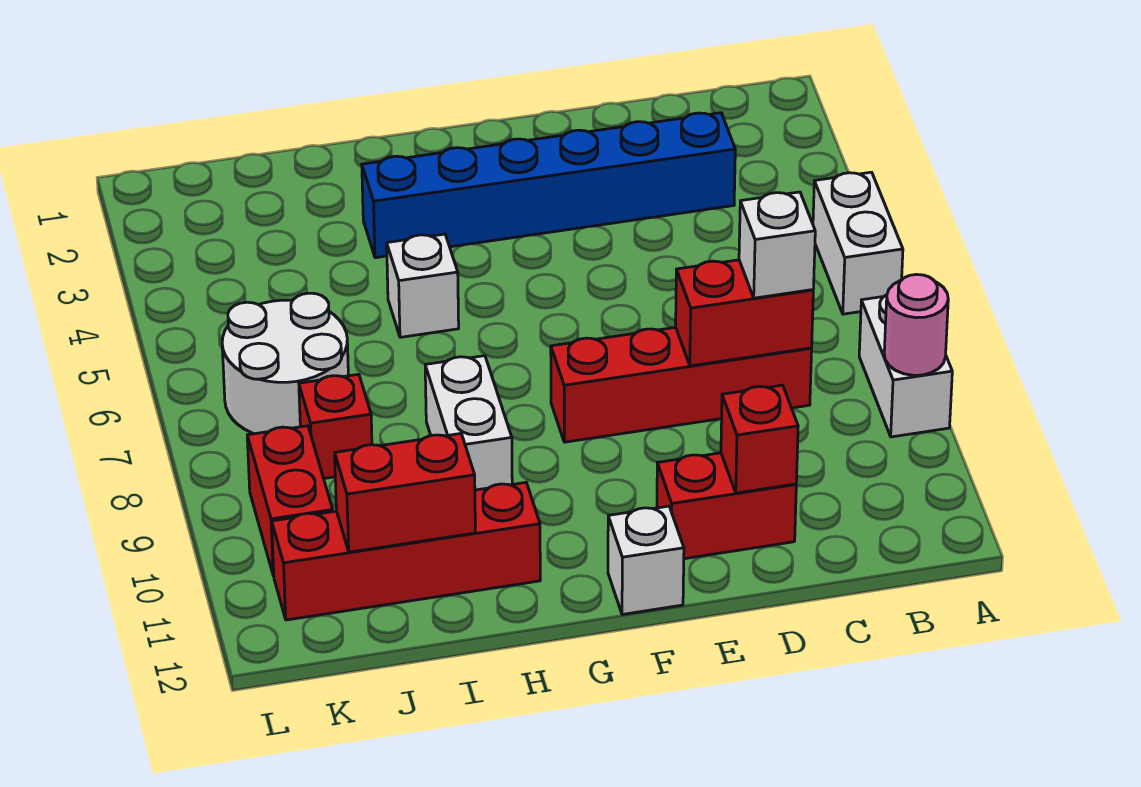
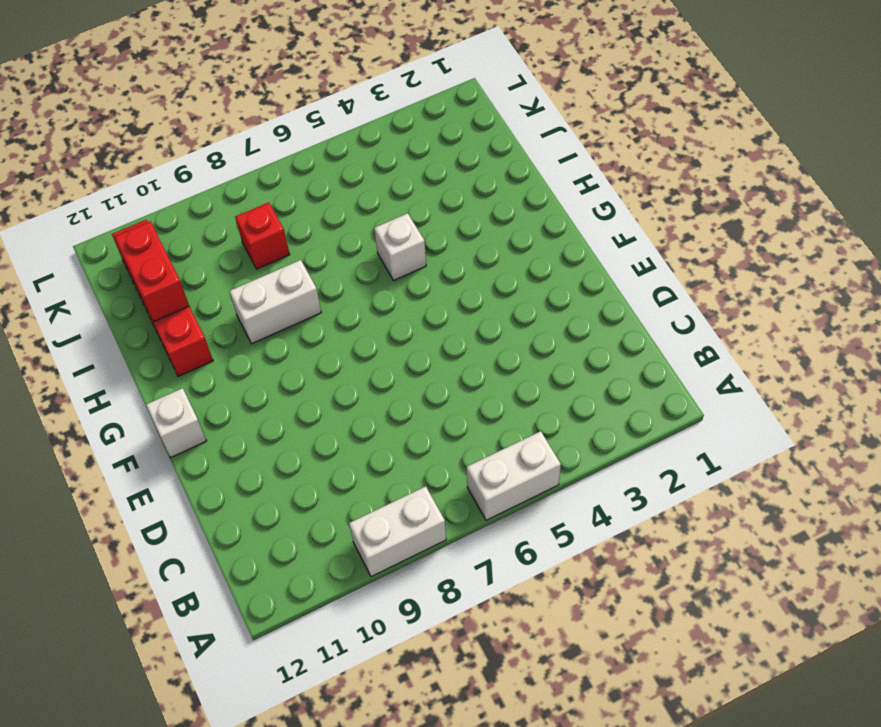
none -> blue brick C3:H3 level 1
none -> red brick C8:F8 level 1
none -> red brick D11:E11 level 1

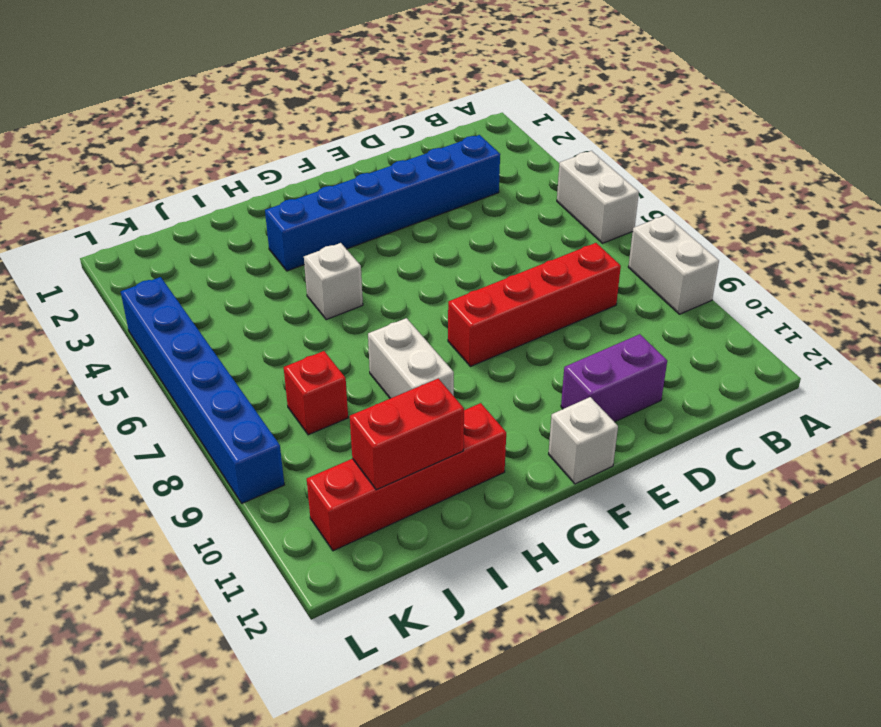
purple brick D11:E11 level 1 -> red brick D11:E11 level 1
blue brick L4:L9 level 1 -> none
none -> white round brick J6:K7 level 1
none -> red brick K9:K10 level 1
none -> pink round brick A9 level 2

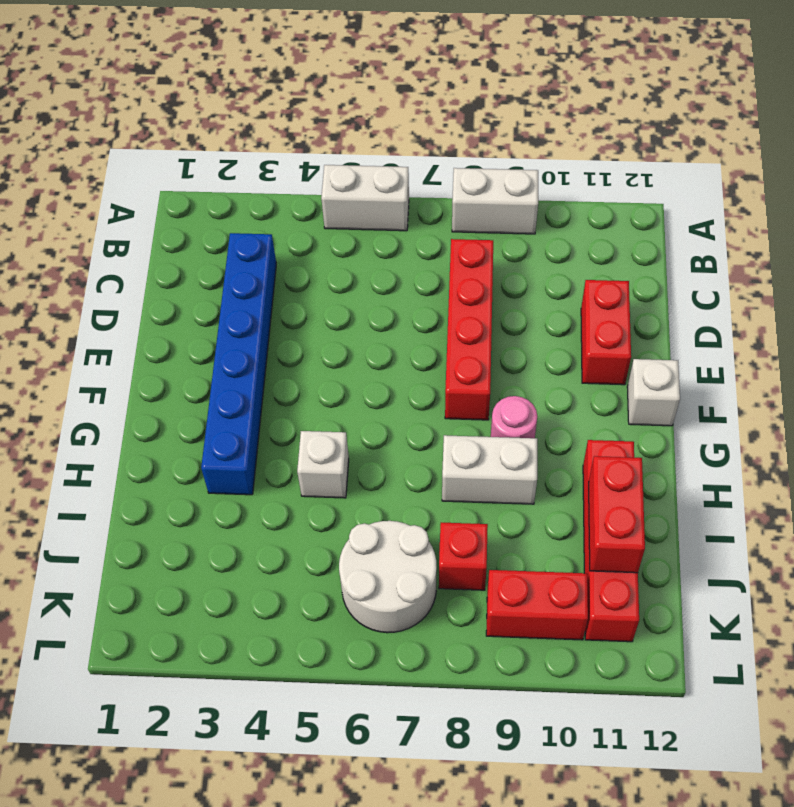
pink round brick G9 level 1 -> pink round brick A9 level 2
none -> red brick C8:D8 level 2
none -> red brick D11 level 2
none -> white brick C8 level 3

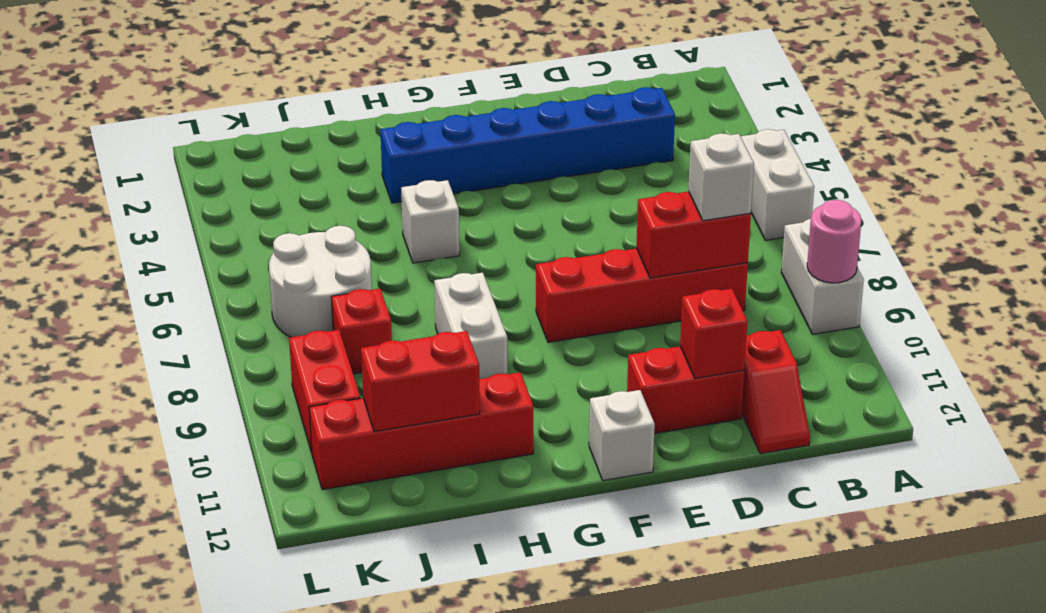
red slope C11:C12 level 1 top 11 -> none

